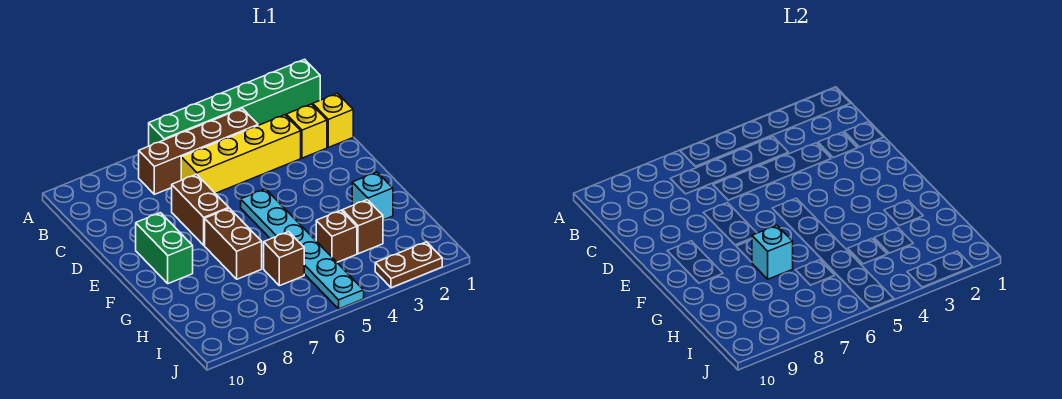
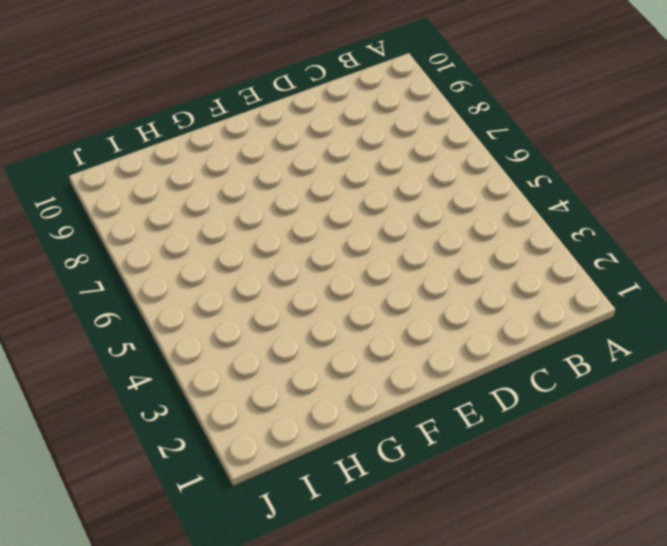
none -> green brick A1:A6 level 1
none -> brown brick B4:B7 level 1
none -> yellow brick C1 level 1

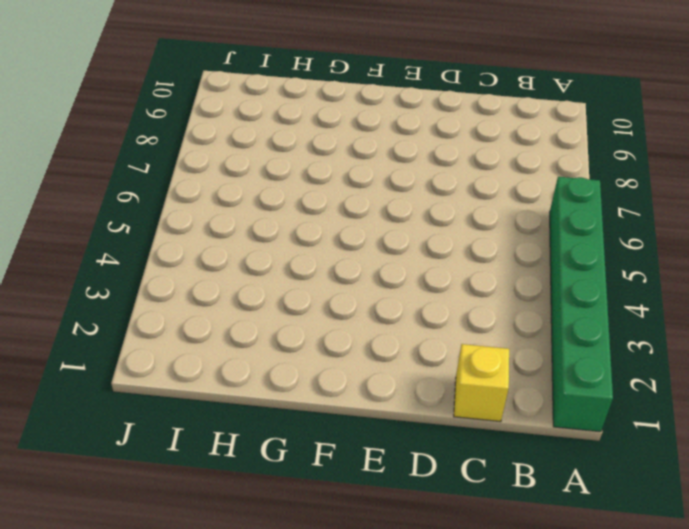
none -> brown brick B4:B7 level 1
none -> yellow brick C2 level 1
none -> yellow brick C3:C6 level 1

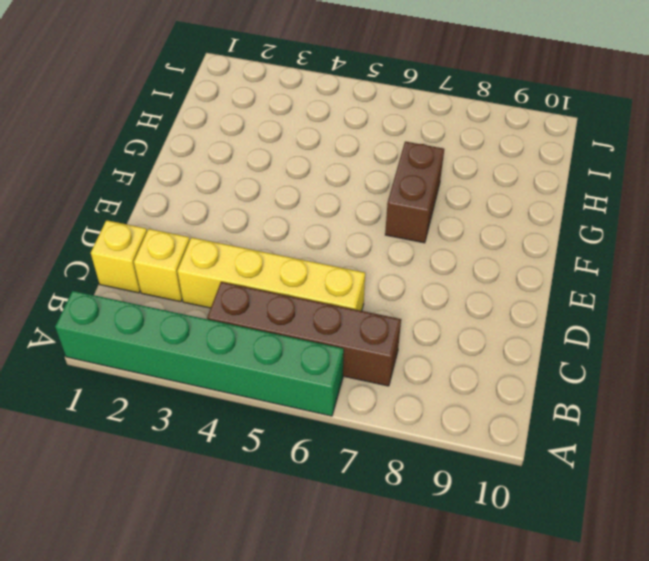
none -> brown brick D7:E7 level 1
none -> cyan plate E5:J5 level 1
none -> green brick E9:F9 level 1

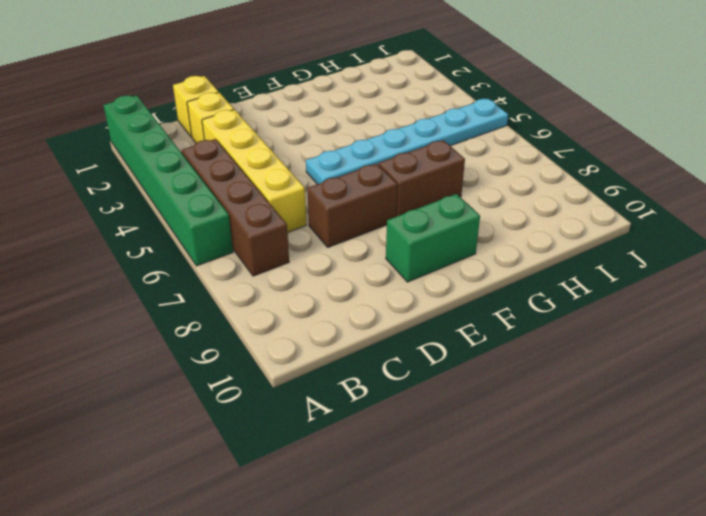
none -> cyan brick G2 level 1
none -> brown brick H3 level 1
none -> brown brick H4 level 1

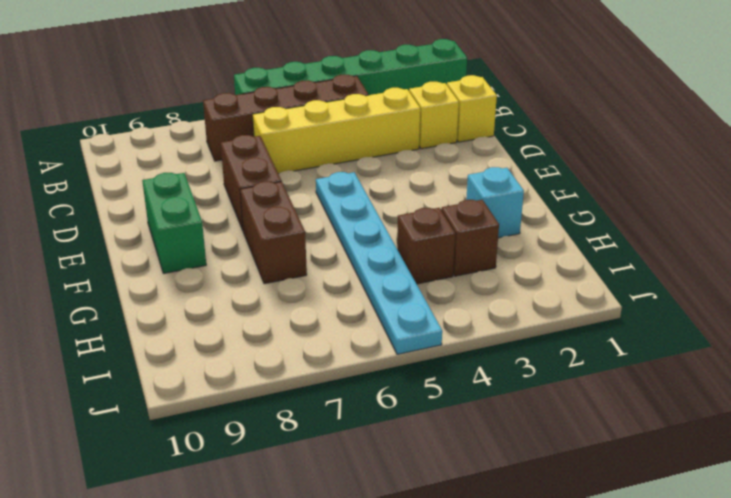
none -> brown brick H6 level 1
none -> brown plate J2:J3 level 1
none -> cyan brick G7 level 2

